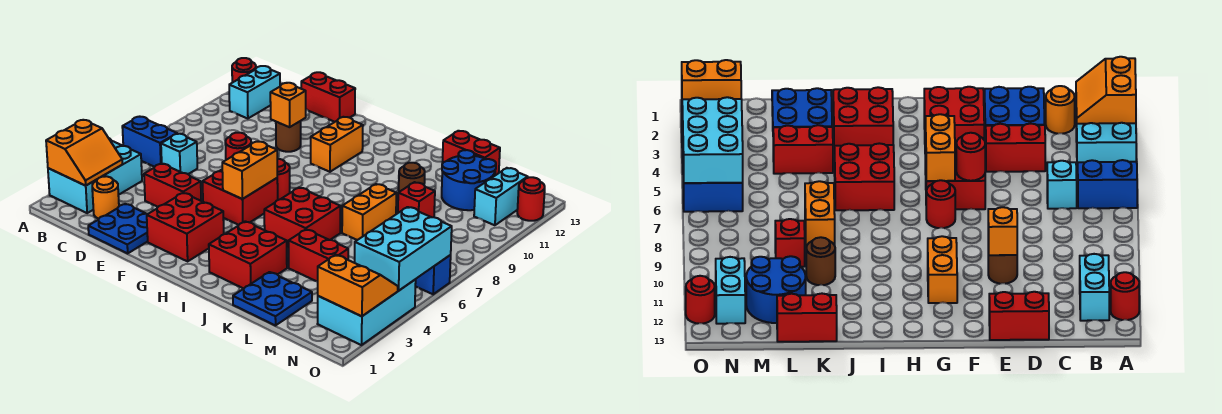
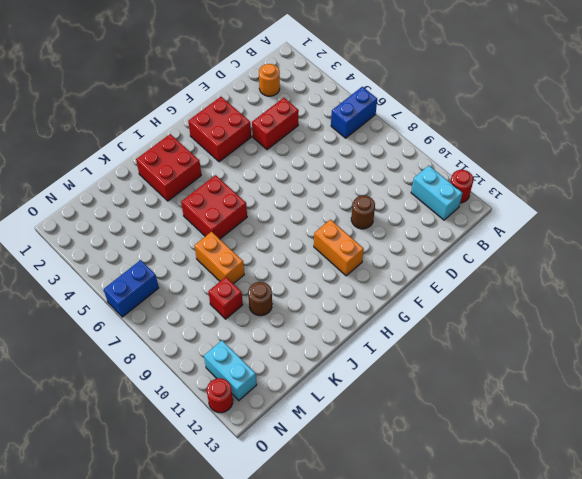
none -> cyan brick A2:B4 level 1
none -> cyan brick C6 level 1
none -> blue plate D1:E2 level 1
none -> red brick D13:E13 level 1

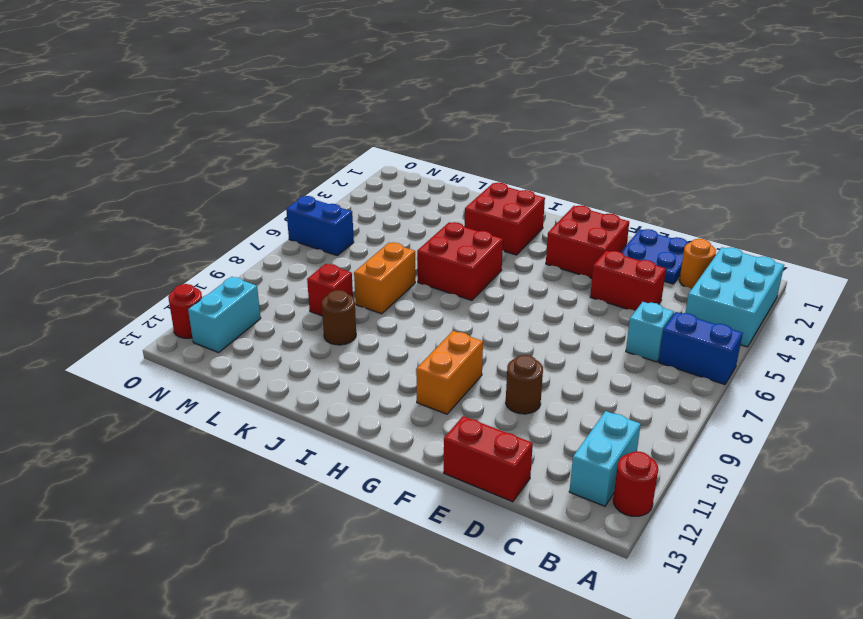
none -> red brick F5:G6 level 1
none -> red round brick G7 level 1
none -> blue plate K1:L2 level 1
none -> red brick K4:L4 level 1

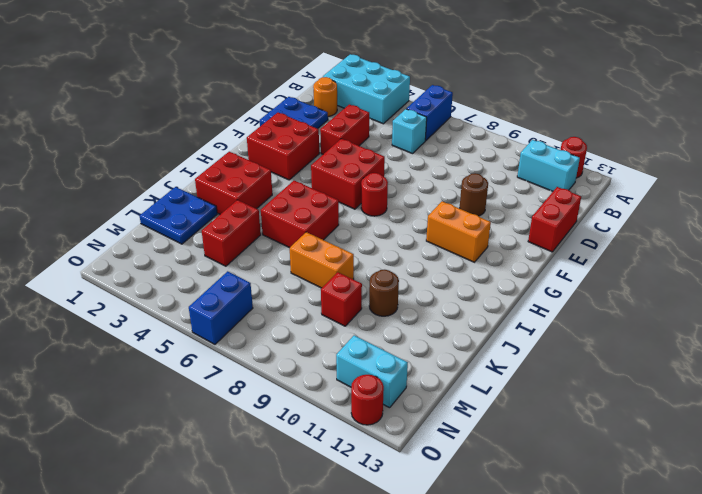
none -> red brick K13:L13 level 1
none -> blue round brick L11:M12 level 1
none -> cyan brick N2:O4 level 1
none -> orange slope A2:B3 level 2 top A

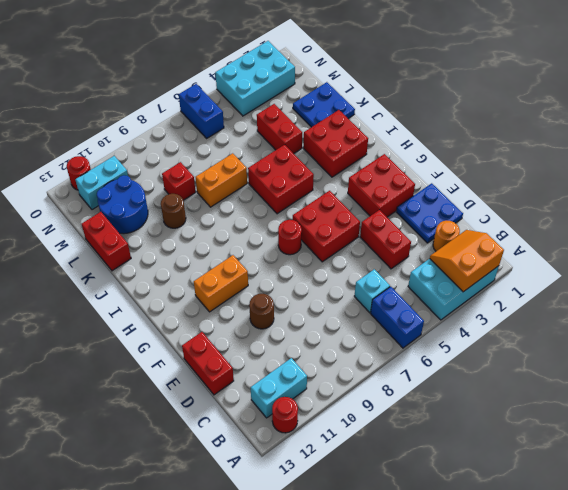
none -> orange brick E10 level 2
none -> red round brick F6 level 2
none -> orange brick G5:G6 level 2
none -> orange slope N2:O3 level 2 top 2

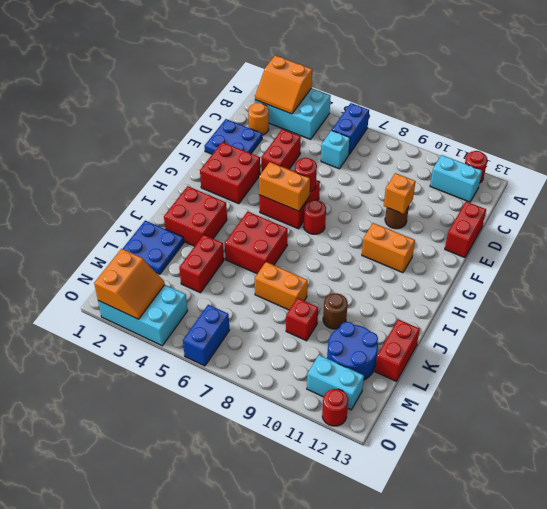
none -> cyan brick N4:O6 level 2

